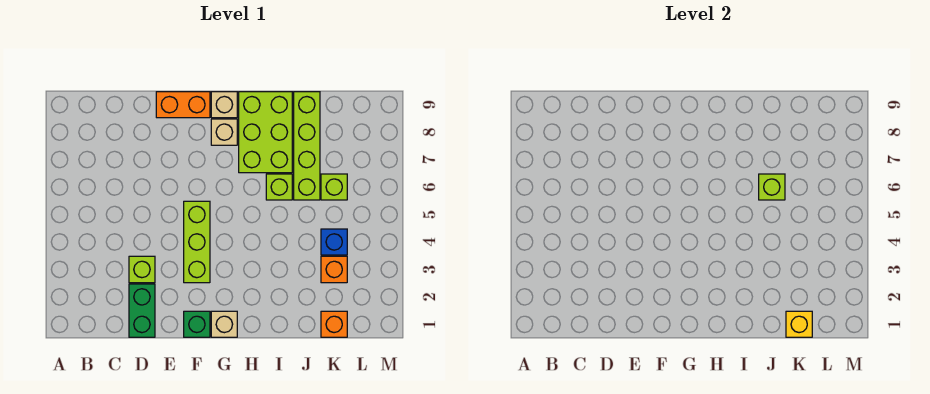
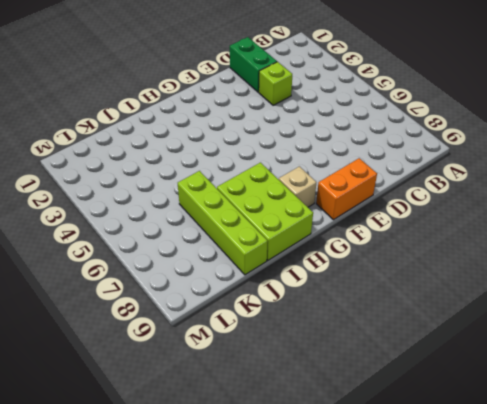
none -> green brick F1 level 1
none -> lime brick F3:F5 level 1
none -> tan brick G1 level 1

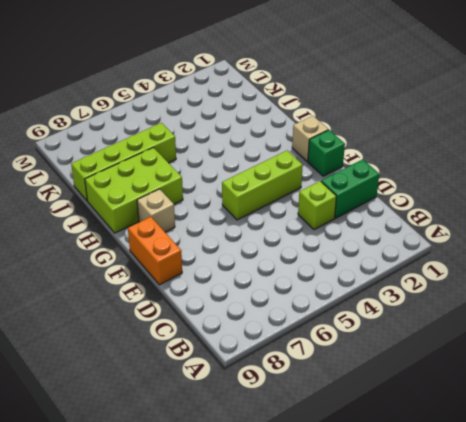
none -> tan brick G9 level 1
none -> lime brick I6 level 1
none -> orange brick K1 level 1

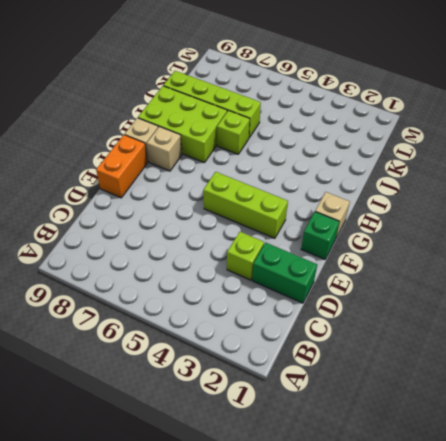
none -> orange brick K1 level 1
none -> orange brick K3 level 1
none -> blue brick K4 level 1

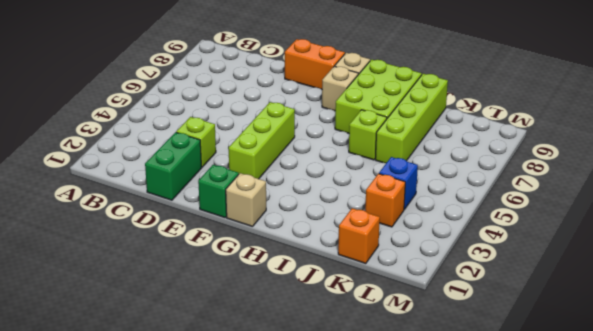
none -> lime brick K6 level 1
none -> lime brick J6 level 2
none -> yellow brick K1 level 2

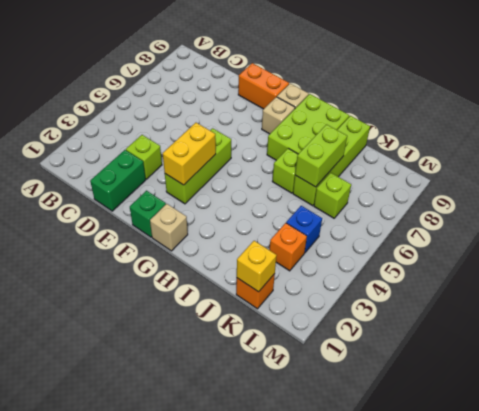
yellow brick F3:F4 level 2 -> none
lime brick J6:J7 level 2 -> lime brick J6 level 2

